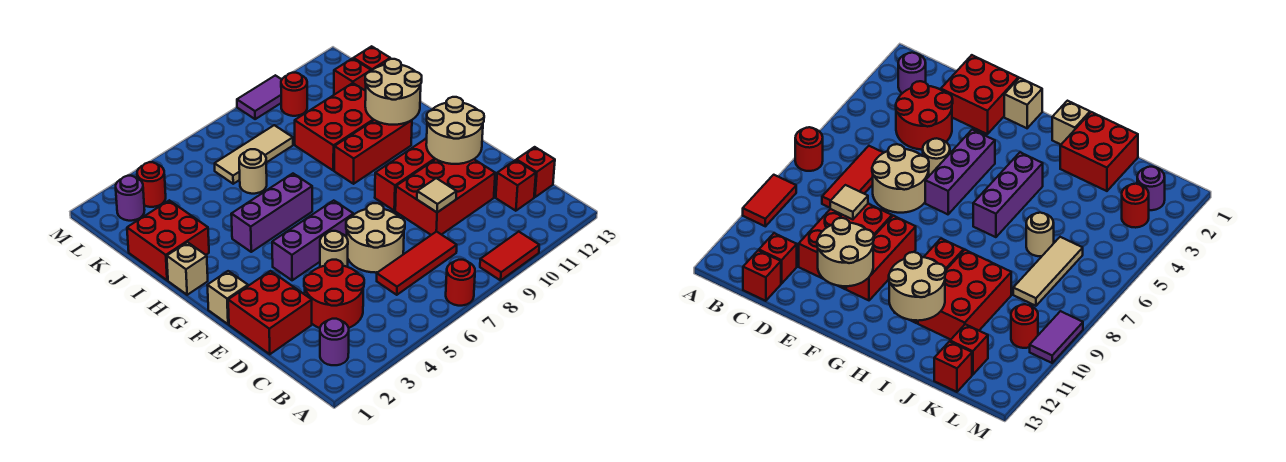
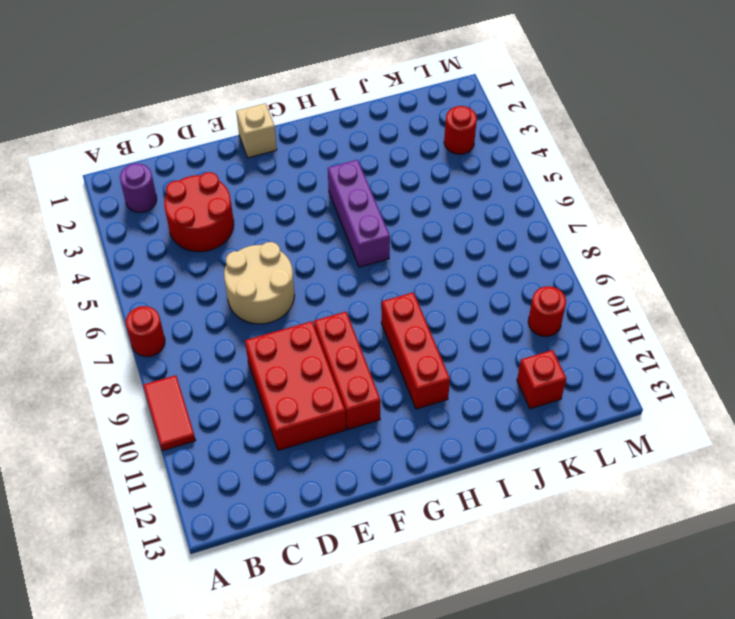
none -> red tile C6:C8 level 1
none -> red brick C12 level 1
none -> red brick C13 level 1
none -> red brick D1:E2 level 1

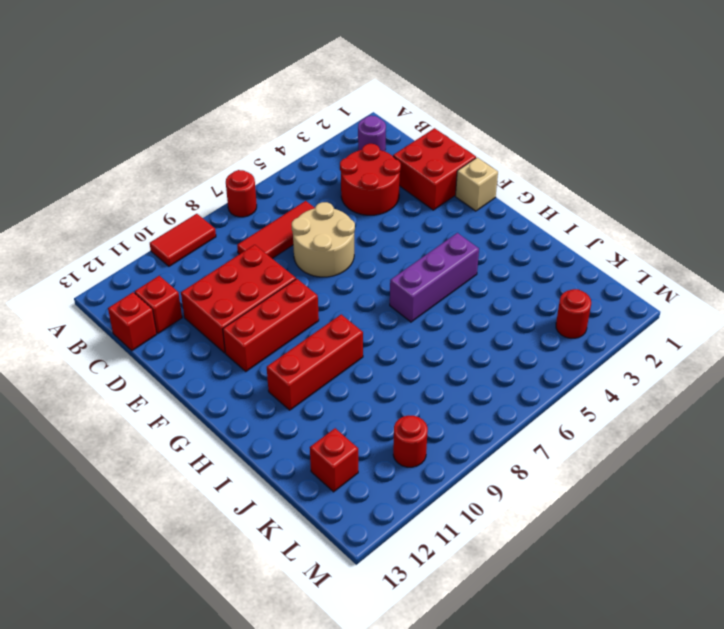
none -> tan round brick E5 level 1
none -> purple brick F4:F6 level 1
none -> tan brick H1 level 1
none -> red brick I1:J2 level 1

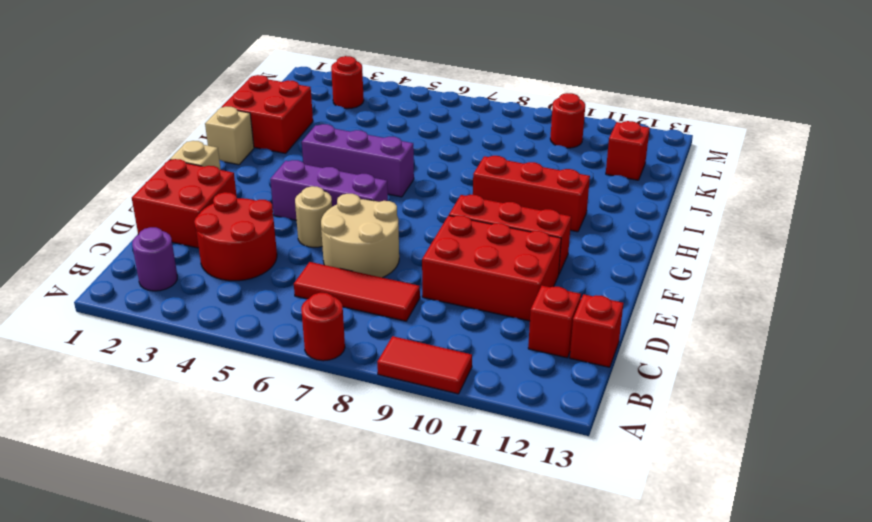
none -> red brick I9:J11 level 1
none -> tan round brick J6 level 1
none -> tan tile K6:K8 level 1
none -> red brick K13 level 1

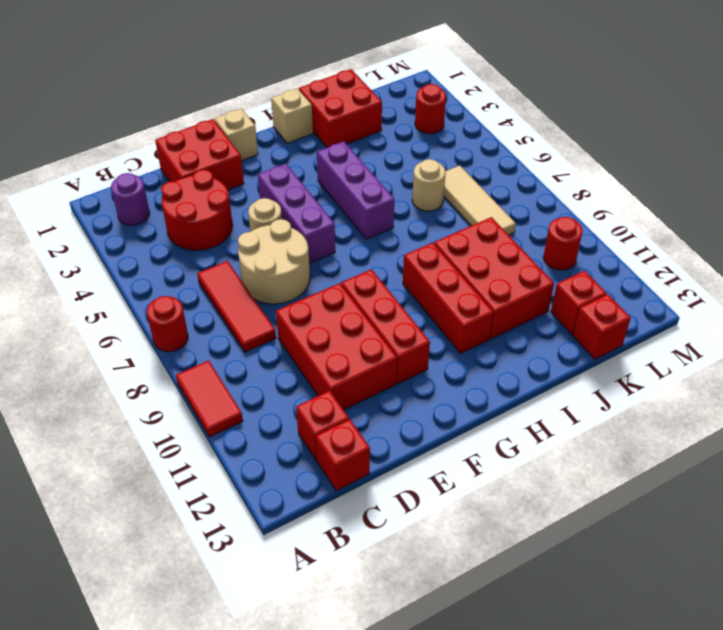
none -> purple round brick L2 level 1
none -> purple tile M9:M10 level 1
none -> tan tile D9 level 2
none -> tan round brick E11:F12 level 2

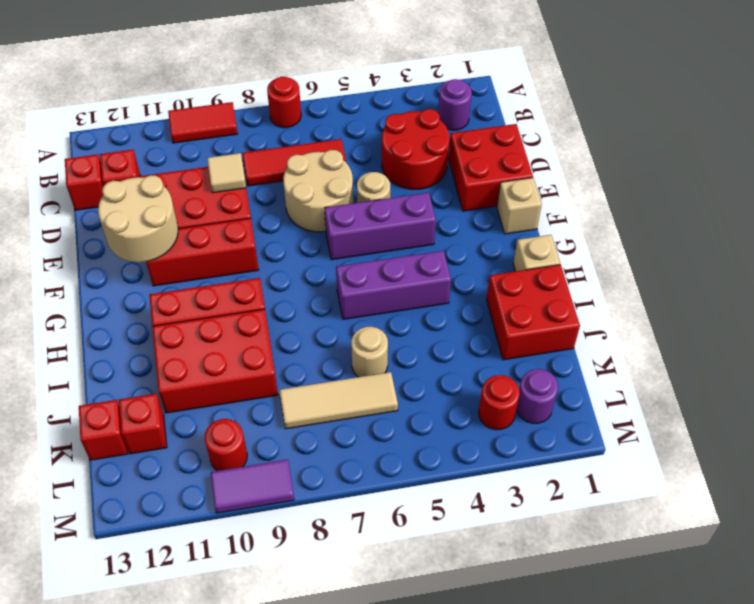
none -> tan round brick H11:I12 level 2

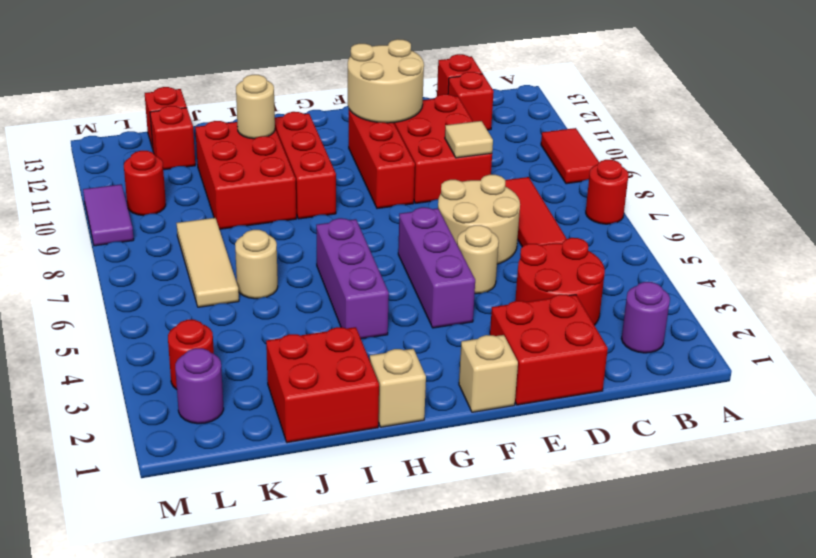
tan round brick I11 level 2 -> tan round brick H11:I12 level 2

